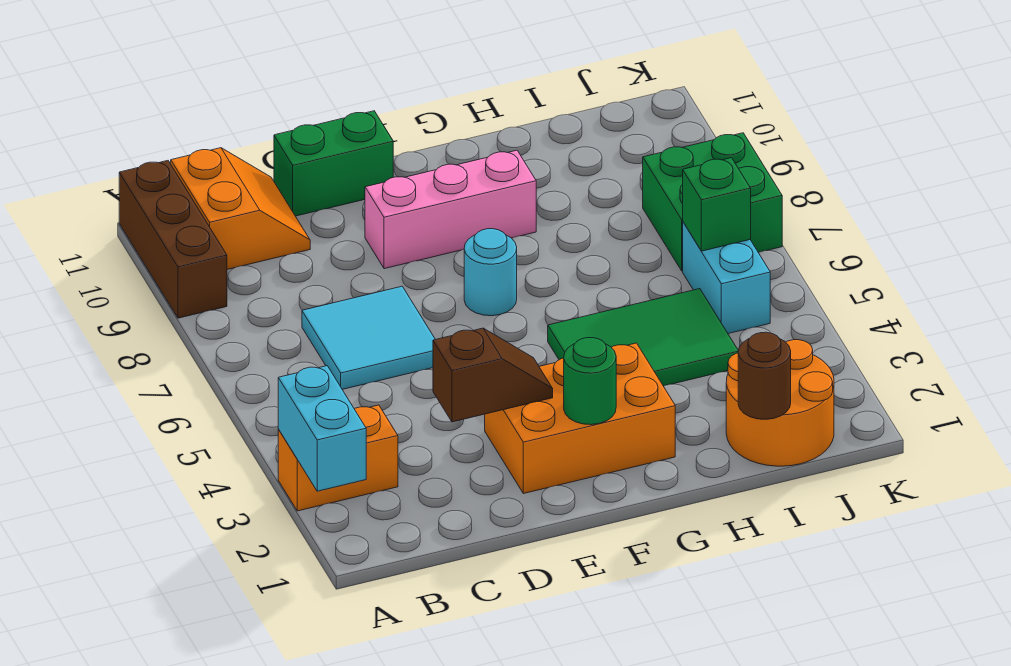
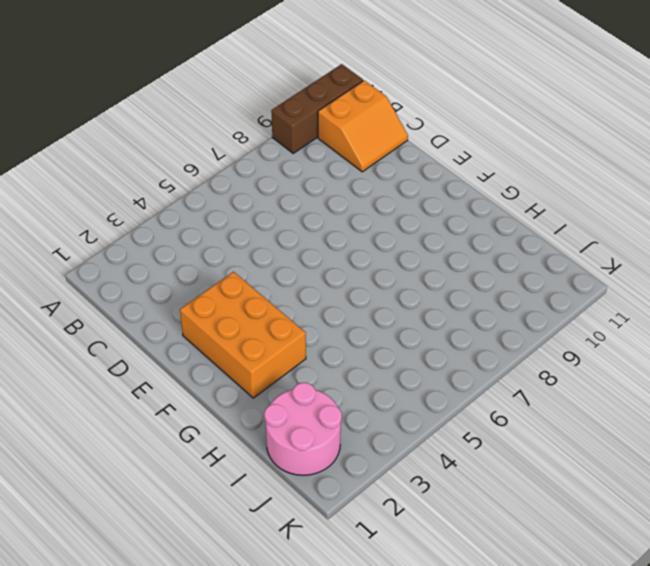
pink round brick I1:J2 level 1 -> orange round brick I1:J2 level 1
none -> orange brick A3:B3 level 1
none -> cyan tile C6:D7 level 1
none -> green brick D11:E11 level 1

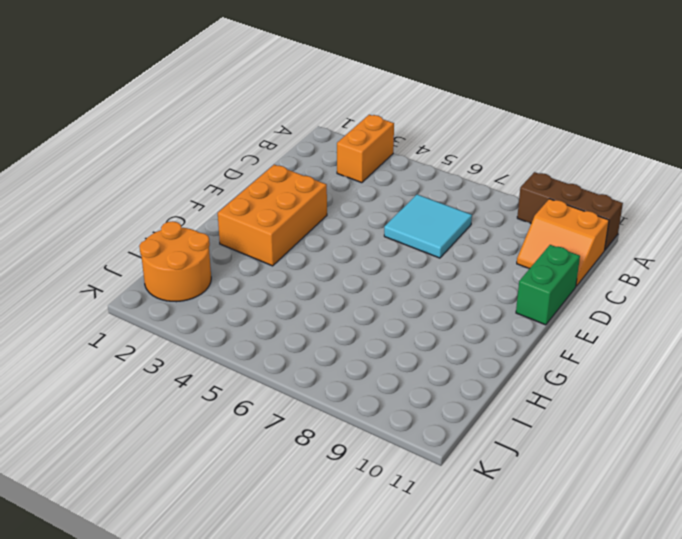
none -> pink brick E9:G9 level 1
none -> cyan round brick F7 level 1
none -> green tile G4:I5 level 1

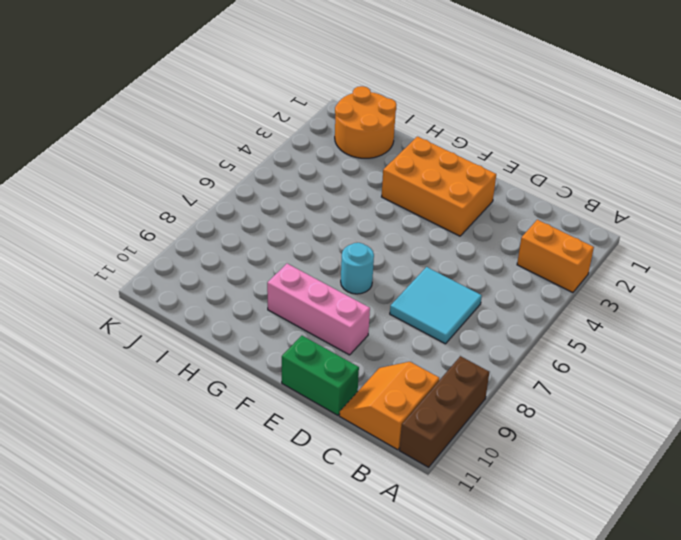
none -> green tile G4:I5 level 1
none -> cyan brick J5:J6 level 1
none -> green brick J7:K8 level 1

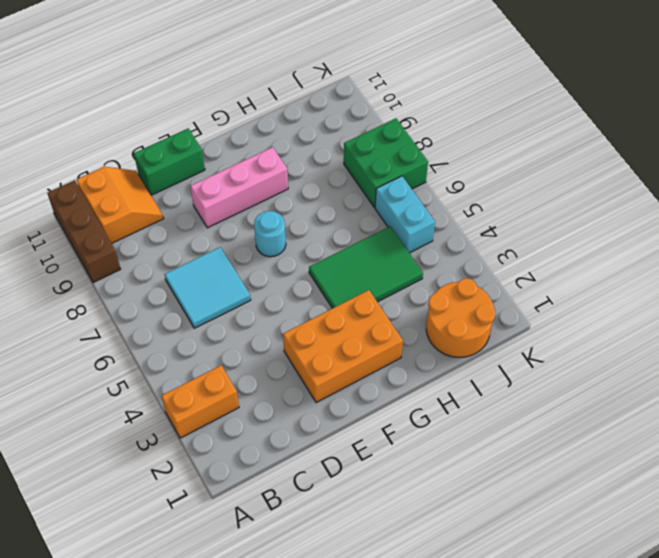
none -> cyan brick A2:A3 level 2
none -> brown slope D3:E3 level 2 top D
none -> green round brick F2 level 2

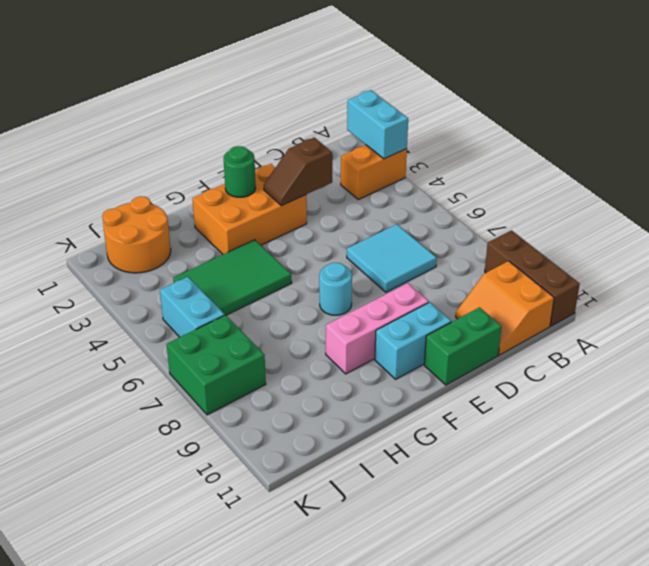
cyan brick E10:F10 level 1 -> none
none -> brown round brick I1 level 2
none -> green brick J6 level 2

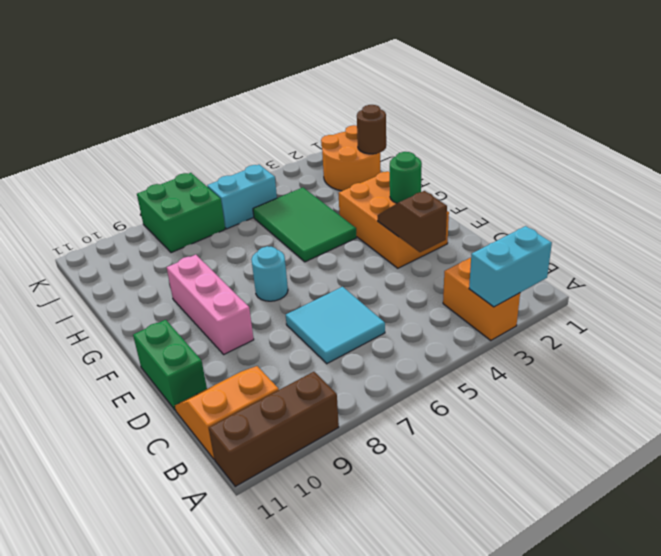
none -> green brick J6 level 2

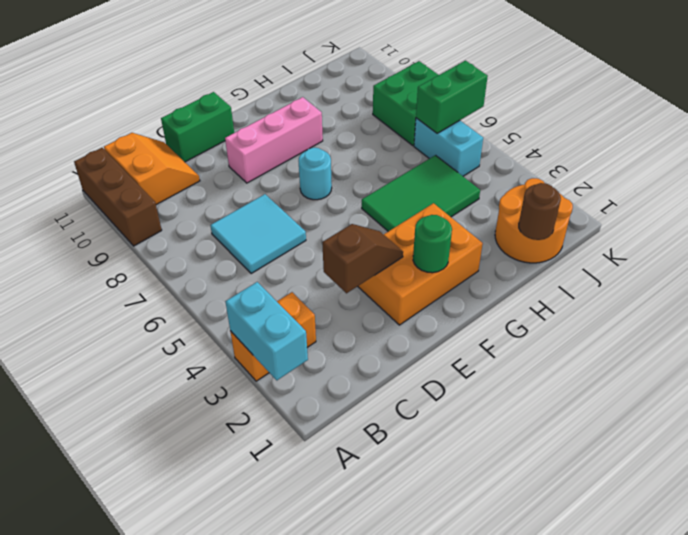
green brick J6:K6 level 2 -> green brick J6 level 2

